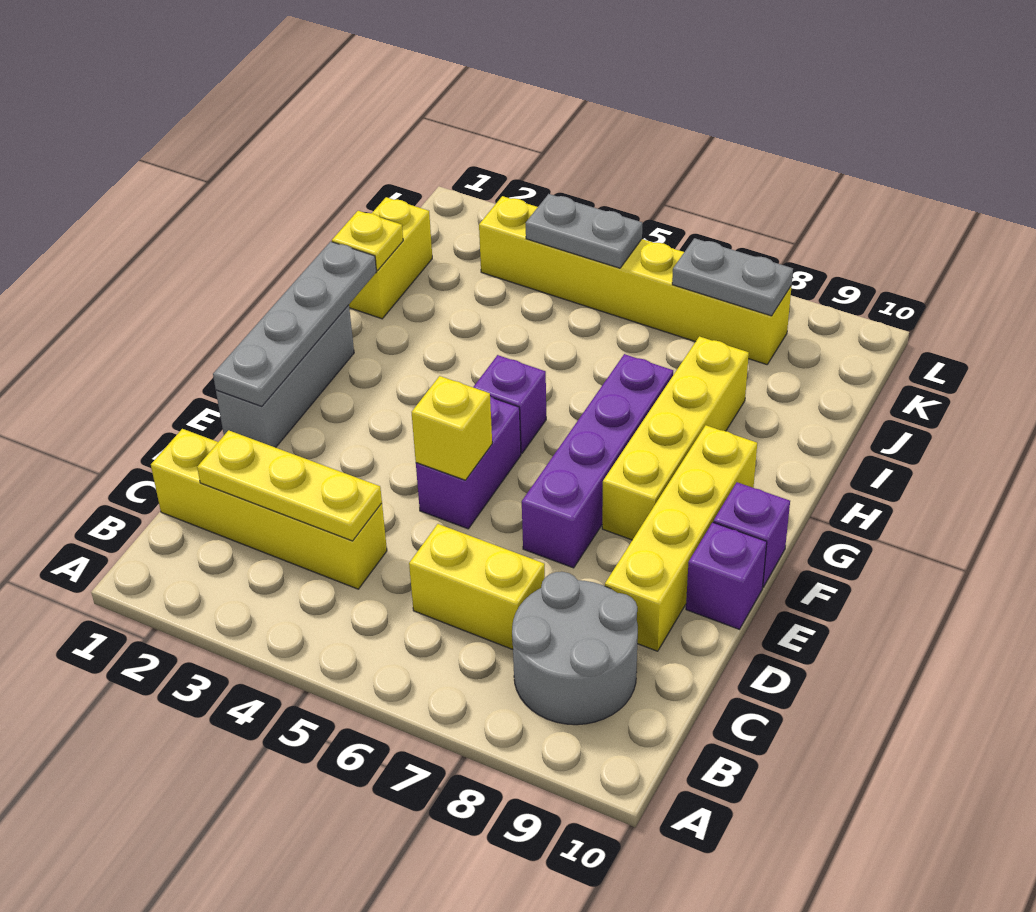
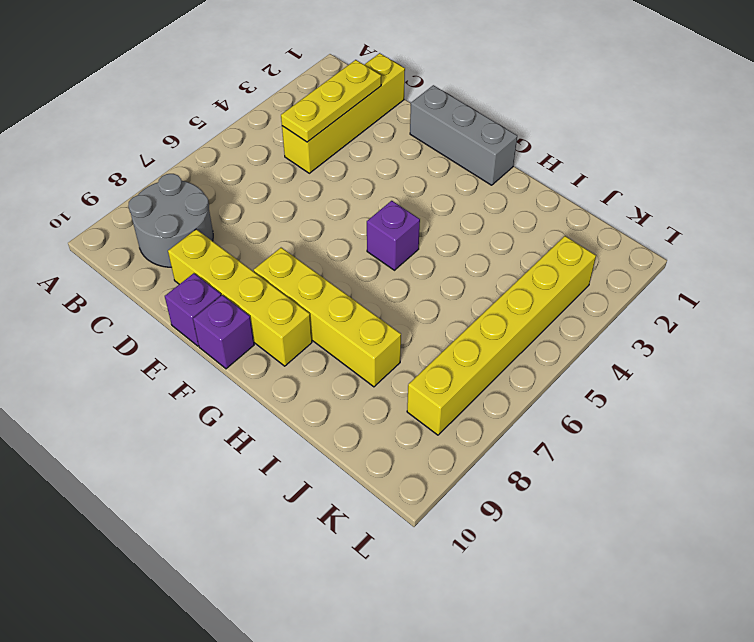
none -> yellow brick C6:C7 level 1
none -> purple brick E5:F5 level 1
none -> purple brick E7:H7 level 1

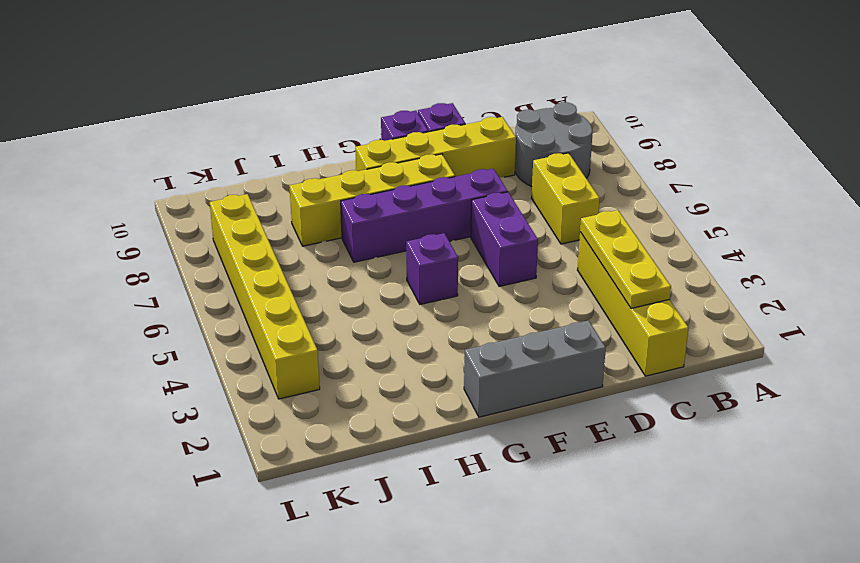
purple brick E5:E6 level 1 -> purple brick E5:F5 level 1
none -> yellow brick I1:J1 level 1
none -> grey plate E1:H1 level 2
none -> yellow brick E5 level 2

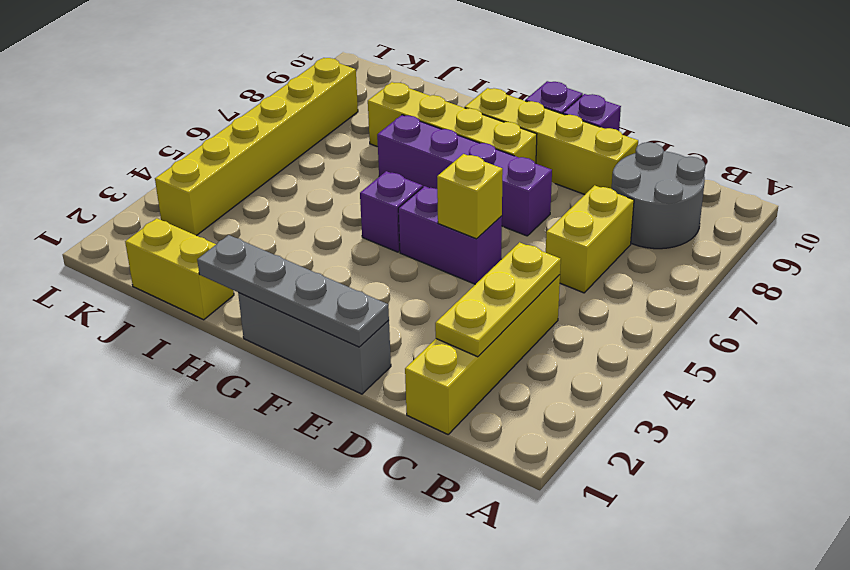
none -> yellow plate I1 level 2
none -> grey plate K4:K5 level 2
none -> grey plate K7:K8 level 2

